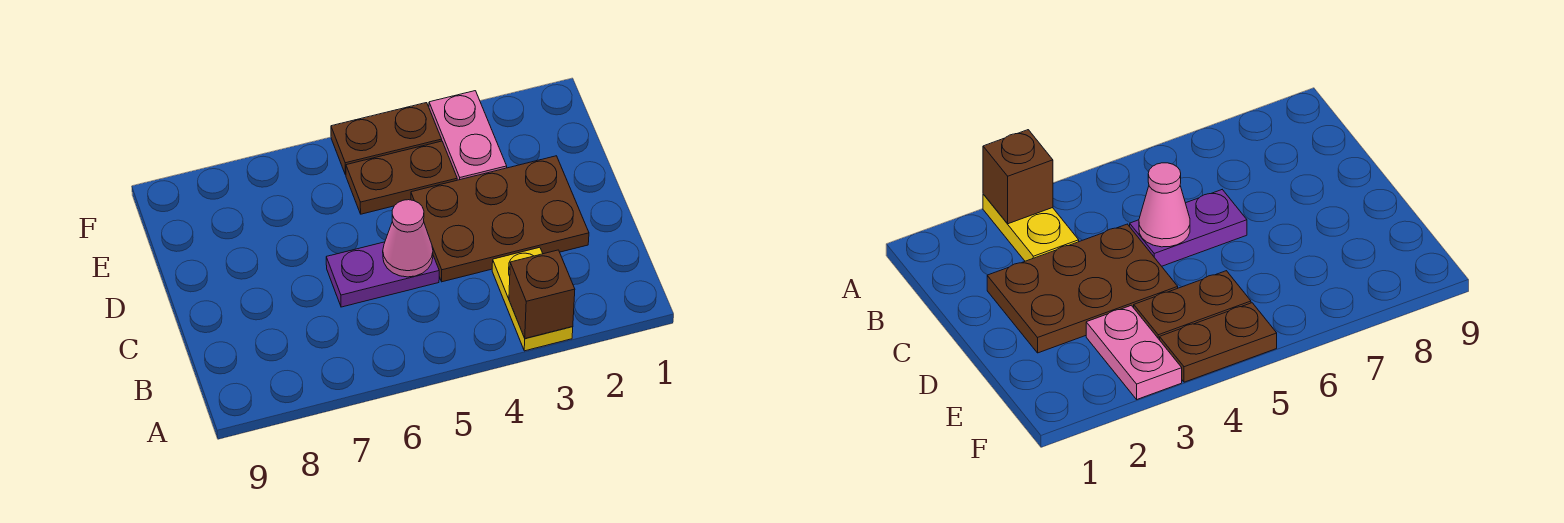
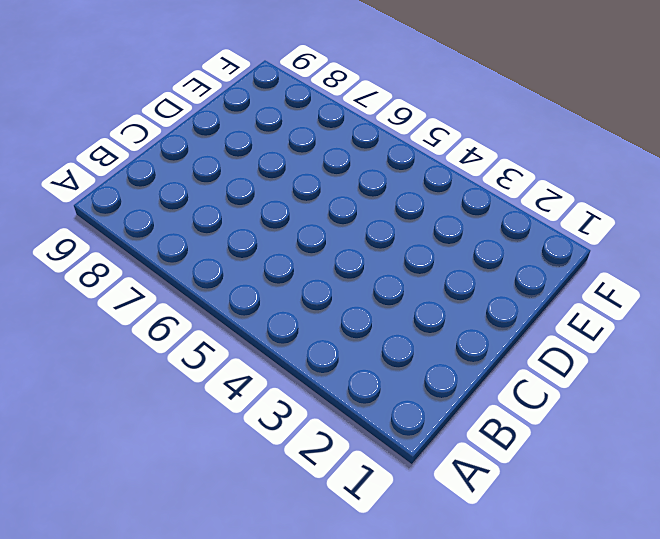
none -> yellow plate A3:B3 level 1
none -> brown plate C2:D4 level 1

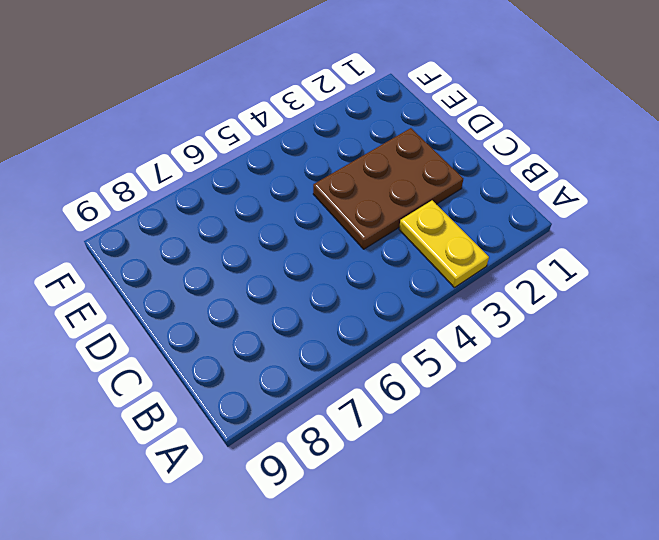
none -> purple plate C5:C6 level 1
none -> pink plate E3:F3 level 1

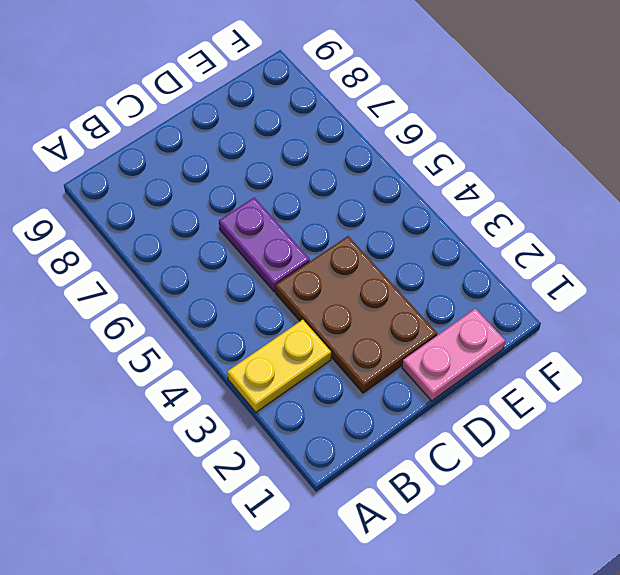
pink plate D1:E1 level 1 -> pink plate E3:F3 level 1
none -> brown plate E4:E5 level 1
none -> brown plate F4:F5 level 1

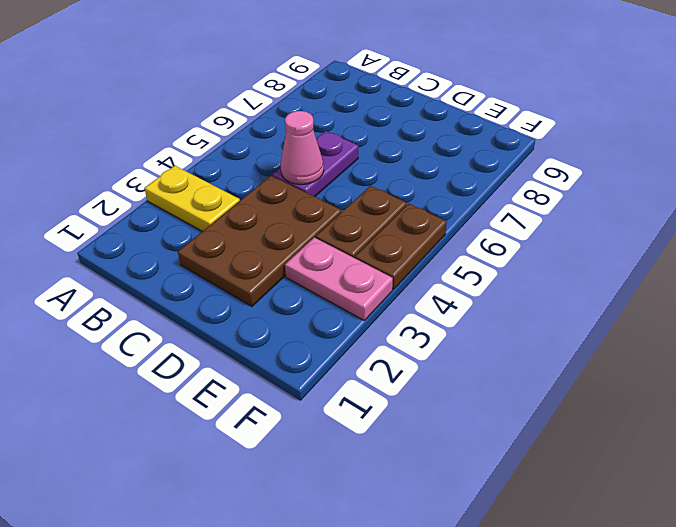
none -> brown brick A3 level 2

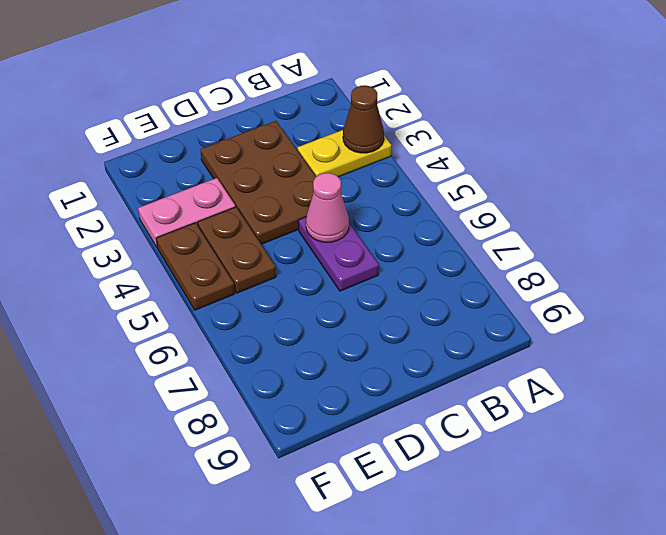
brown cone A3 level 2 -> brown brick A3 level 2

